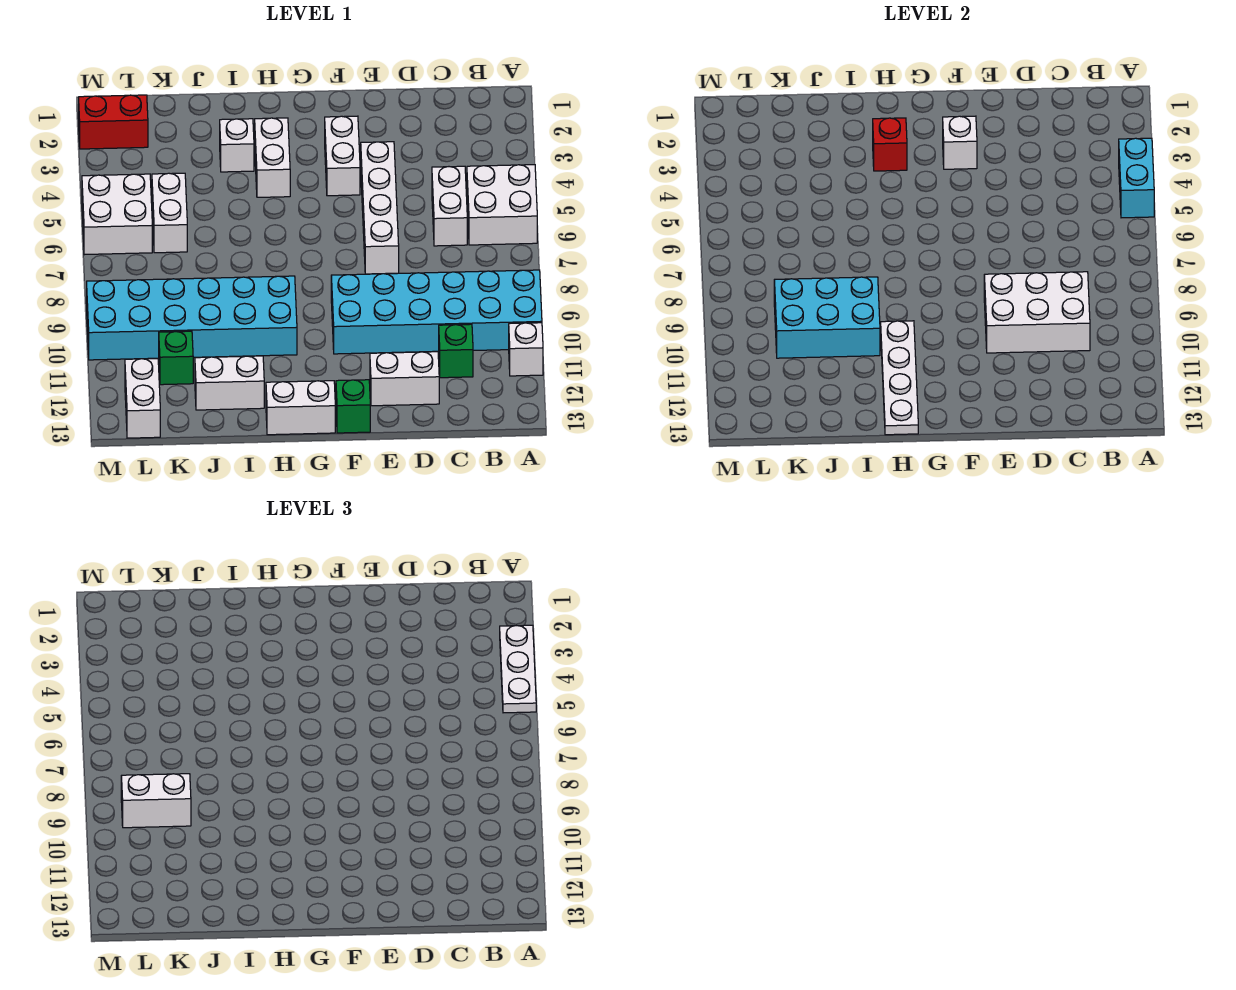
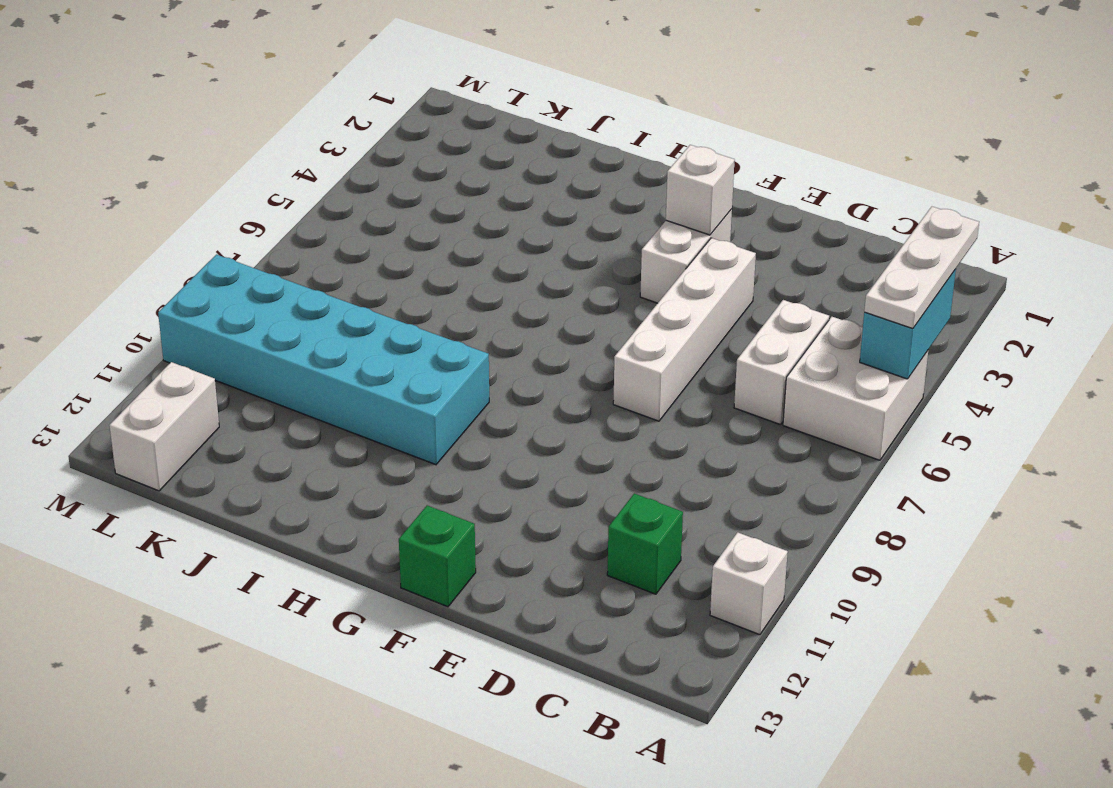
none -> cyan brick A9:F10 level 1
none -> white brick D12:E12 level 1
none -> white brick G13:H13 level 1

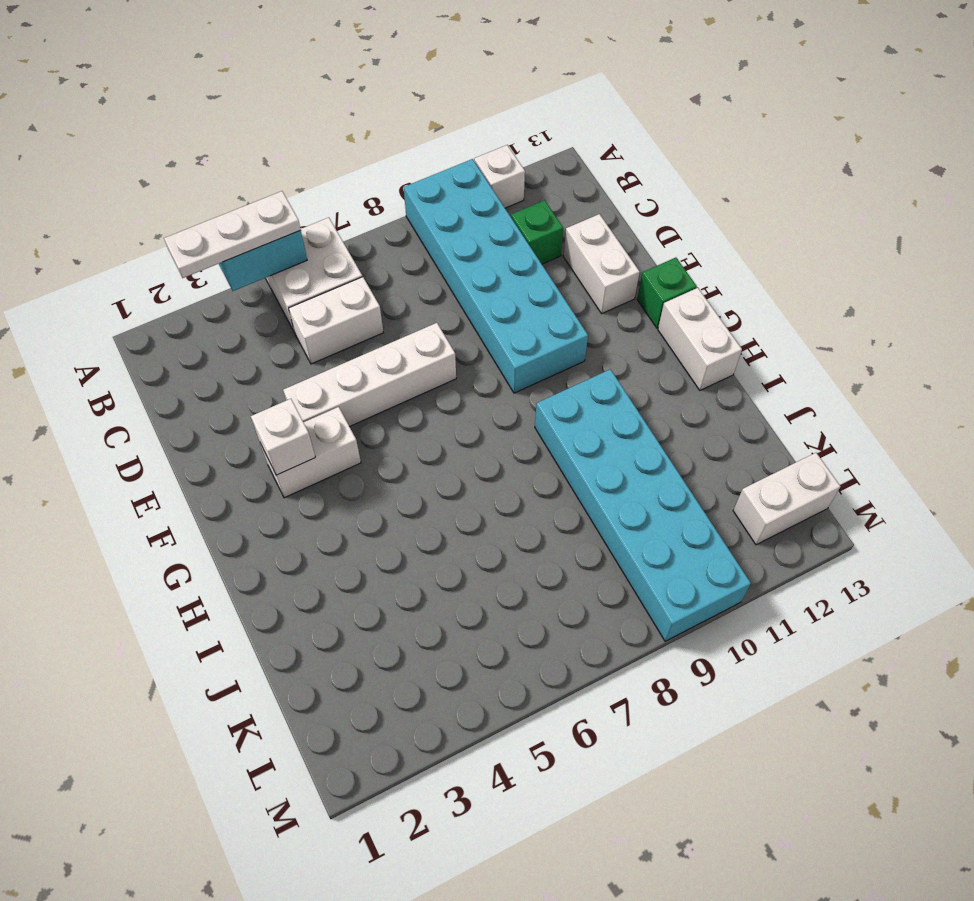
none -> white brick H3:H4 level 1
none -> white brick I3 level 1
none -> white brick I12:J12 level 1

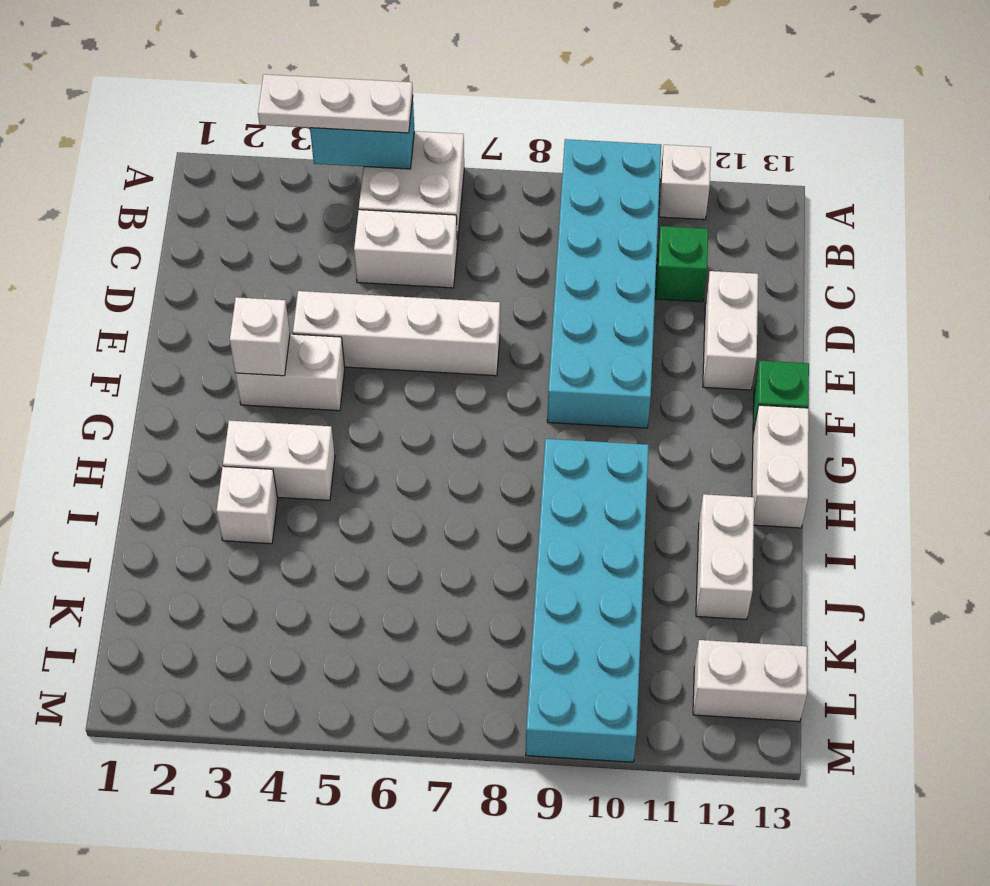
none -> white brick K5:K6 level 1
none -> green brick K11 level 1
none -> red brick L2:M2 level 1

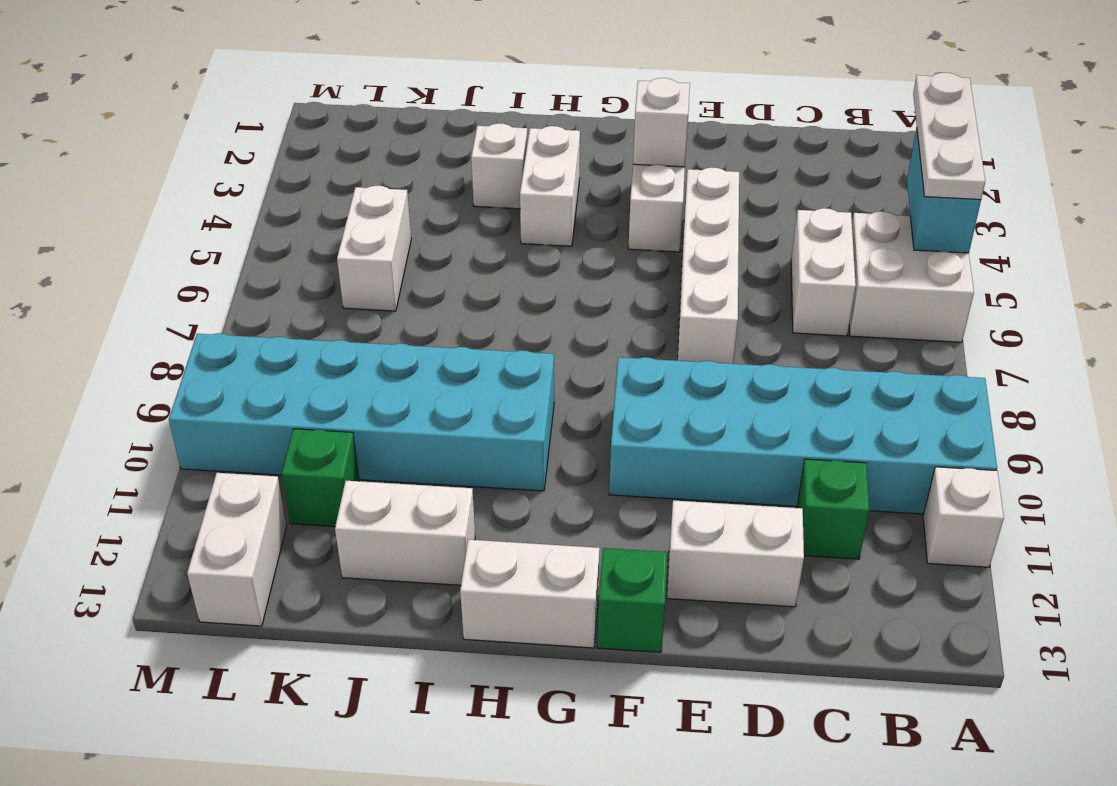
none -> red brick L2:M2 level 1
none -> white brick L5:M6 level 1
none -> white brick C9:E10 level 2

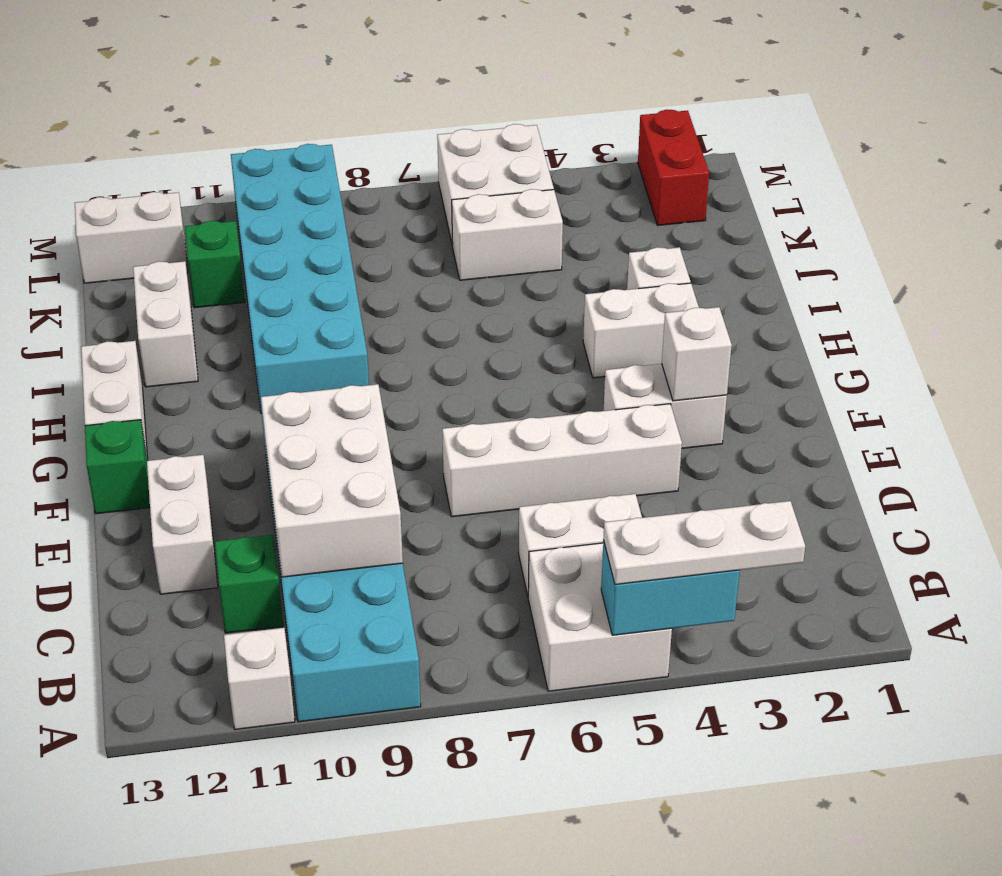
none -> red brick H3 level 2
none -> white plate H10:H13 level 2
none -> cyan brick I9:K10 level 2

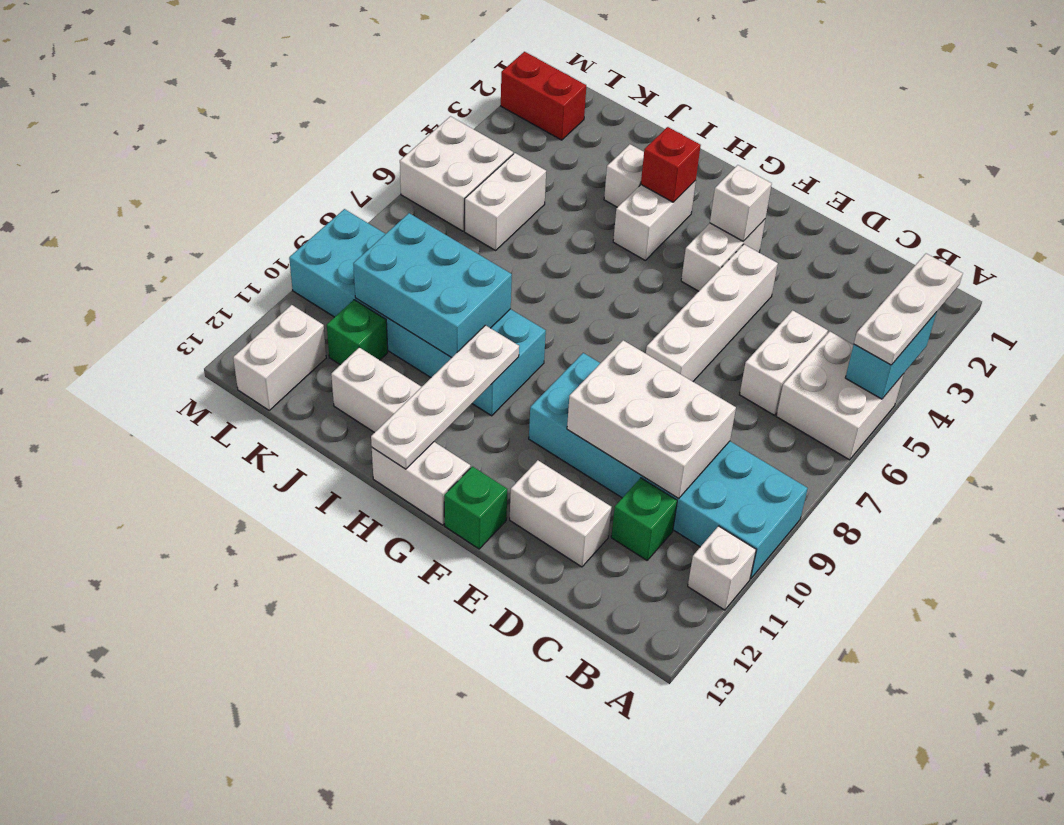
none -> white brick K9:L9 level 3

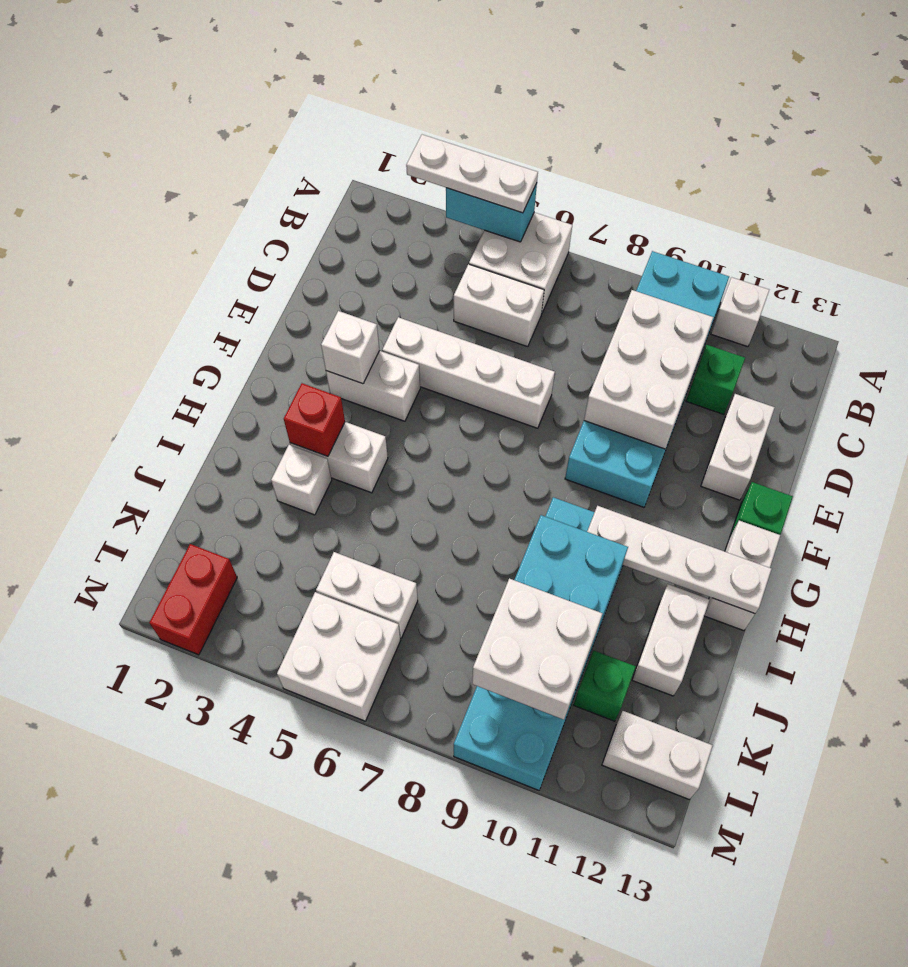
white brick K9:L10 level 3 -> white brick K9:L9 level 3

